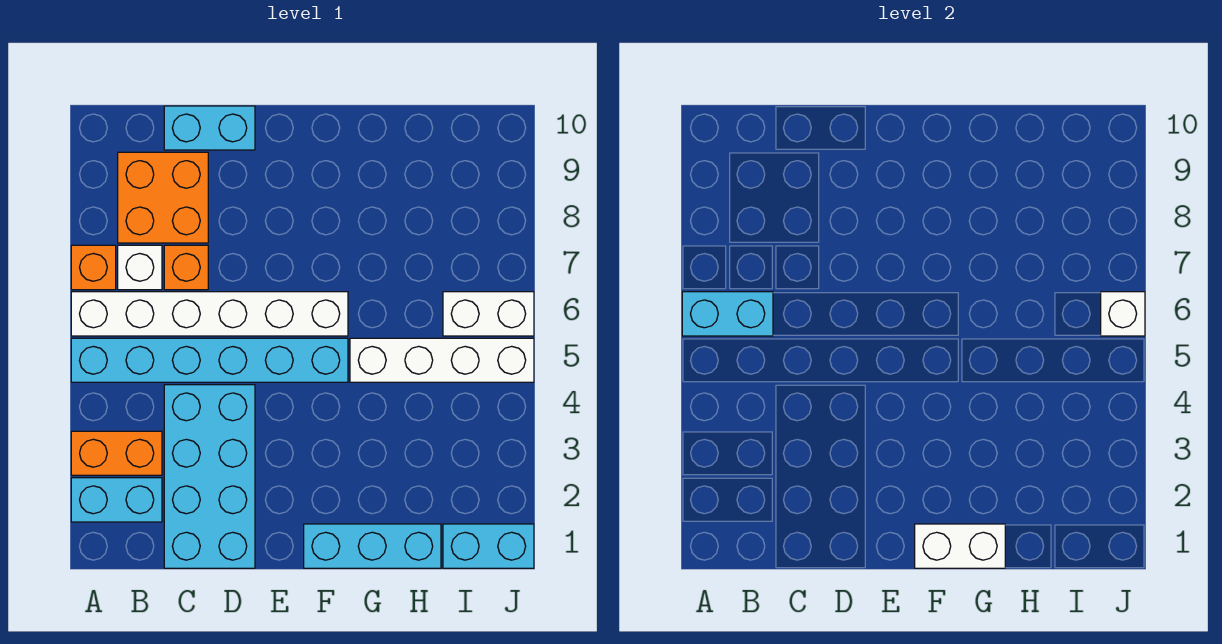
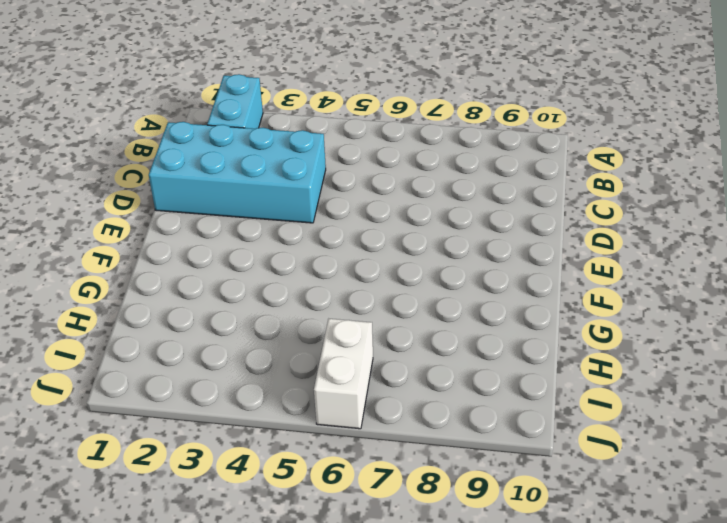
none -> orange brick A3:B3 level 1
none -> cyan brick A5:F5 level 1
none -> white brick A6:F6 level 1

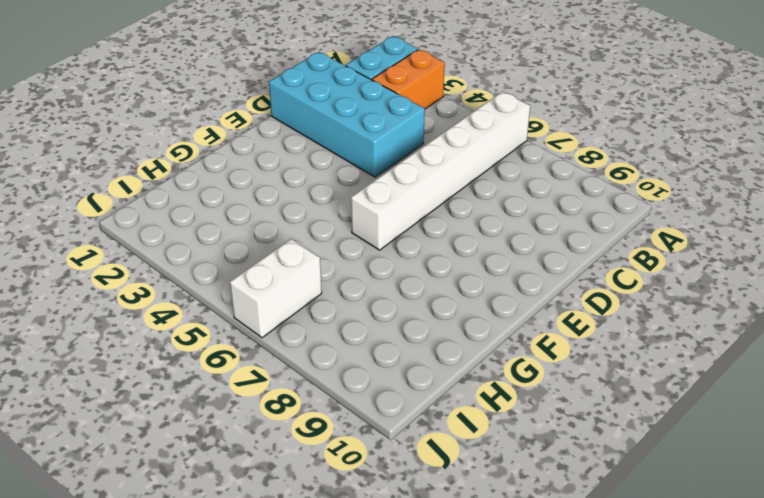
none -> cyan brick A5:F5 level 1
none -> orange brick A7 level 1
none -> white brick B7 level 1

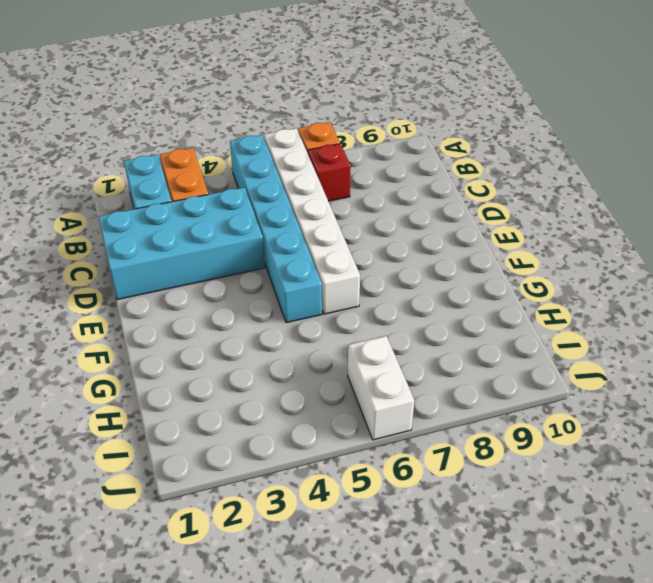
red brick B7 level 1 -> white brick B7 level 1
none -> orange brick B8:C9 level 1
none -> orange brick C7 level 1
none -> cyan brick C10:D10 level 1

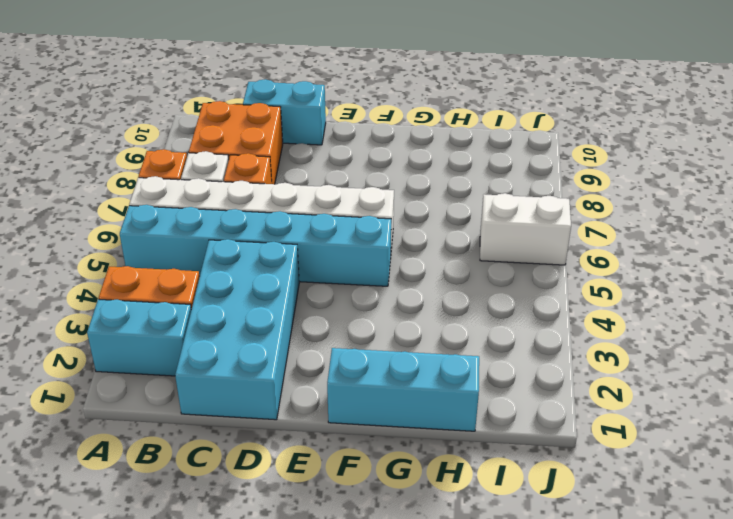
none -> white brick G5:J5 level 1
none -> cyan brick I1:J1 level 1
none -> cyan brick A6:B6 level 2

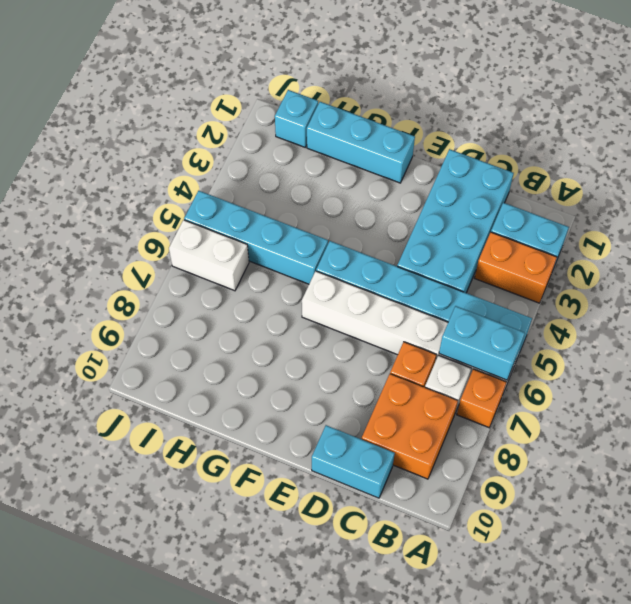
cyan brick G5:J5 level 1 -> white brick G5:J5 level 1
cyan brick I1 level 1 -> cyan brick I1:J1 level 1
none -> white brick F1:G1 level 2
none -> white brick J6 level 2

